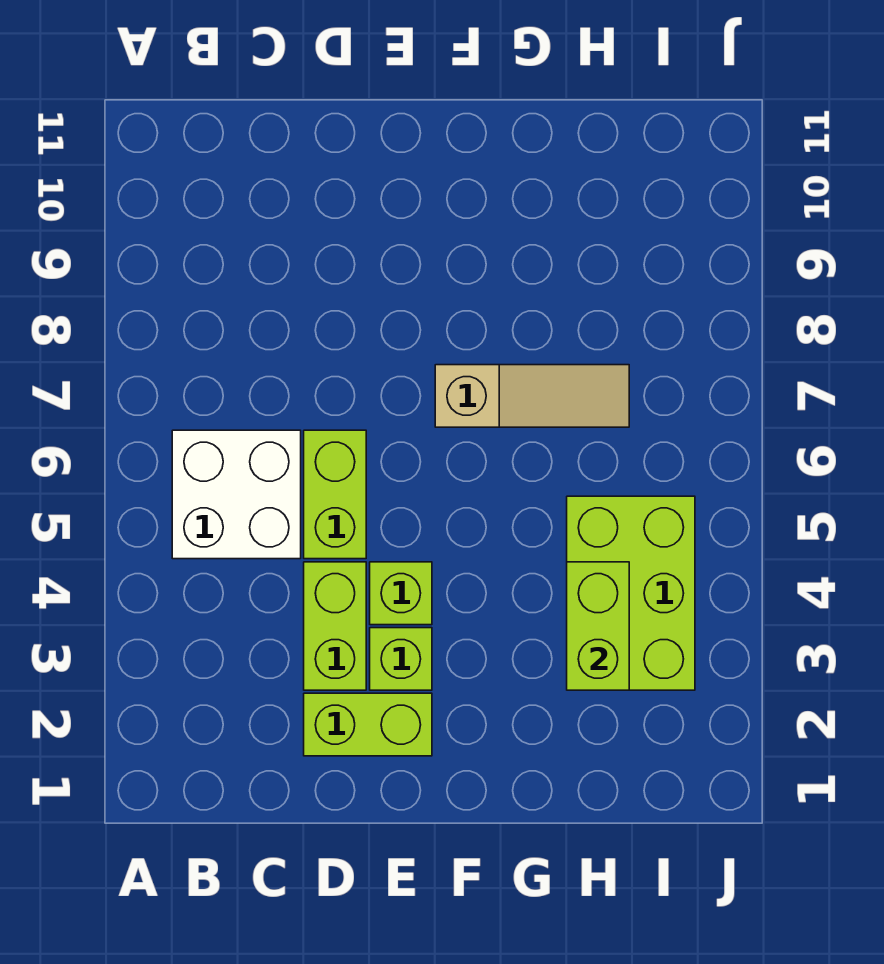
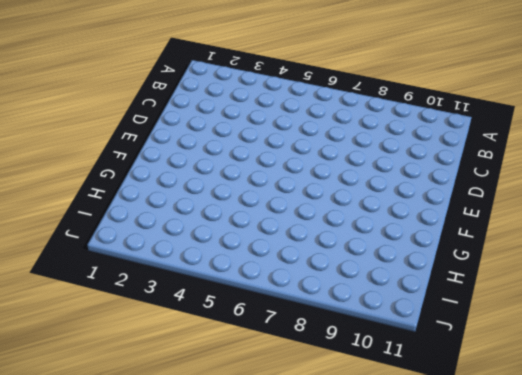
none -> white brick B5:C6 level 1
none -> lime brick D2:E2 level 1

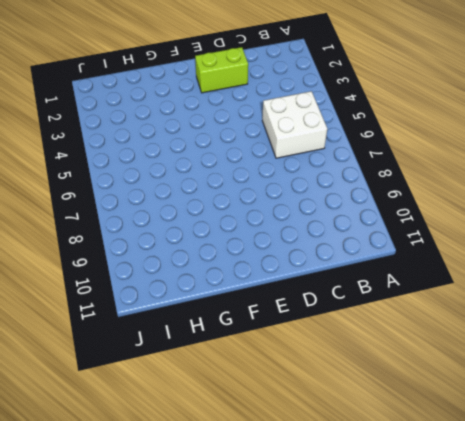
none -> lime brick D3:D4 level 1
none -> lime brick D5:D6 level 1

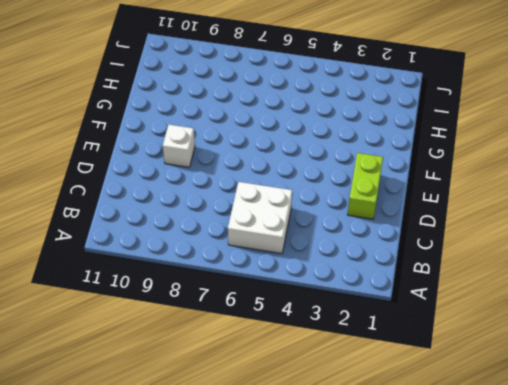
white brick E9 level 1 -> none
none -> lime brick D3:D4 level 1
none -> lime brick D5:D6 level 1

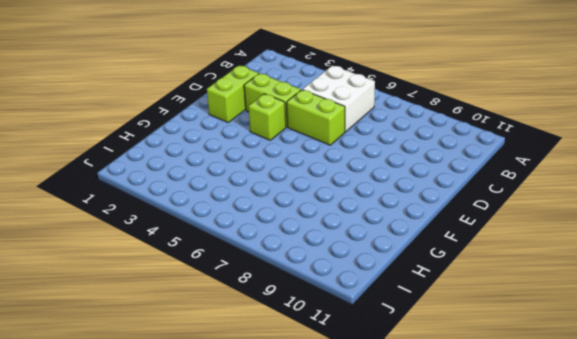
none -> lime brick E3 level 1
none -> tan slope F7:H7 level 1 top F

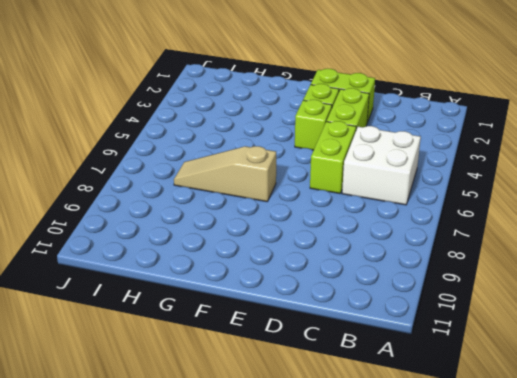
none -> lime brick H3:I5 level 1
none -> lime brick H3:H4 level 2

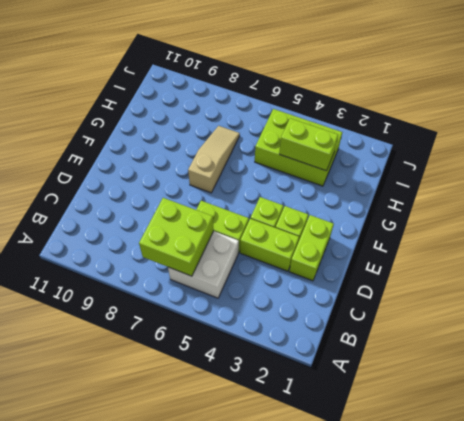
lime brick B6:C7 level 2 -> none

